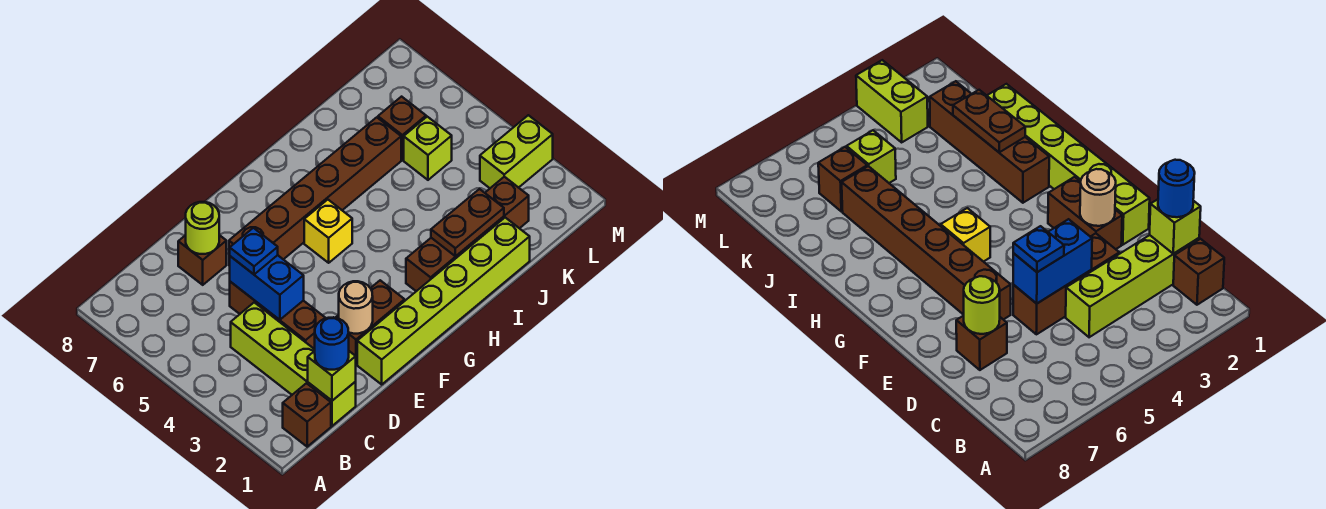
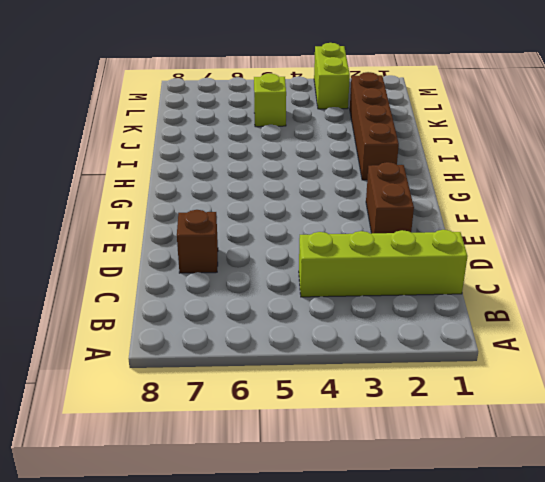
none -> brown brick B1 level 1
none -> brown brick D3:D5 level 1
none -> lime brick E1:J1 level 1

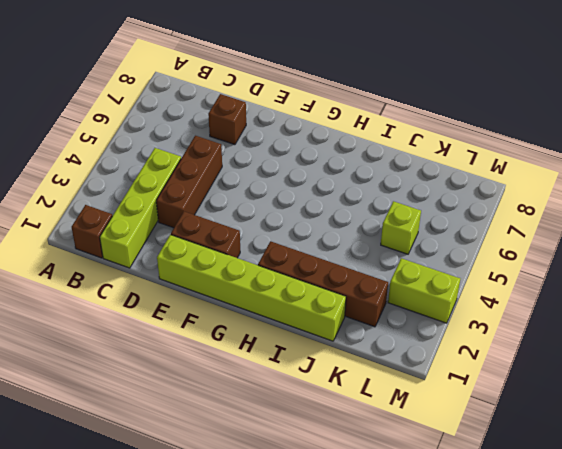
none -> brown brick E6:J6 level 1
none -> yellow brick G5 level 1
none -> brown brick K6 level 1

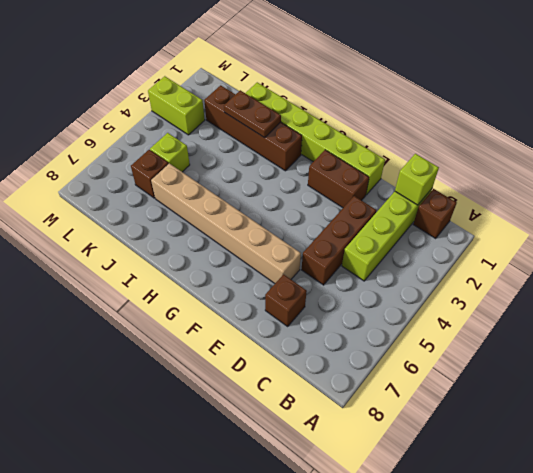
tan brick E6:J6 level 1 -> brown brick E6:J6 level 1
none -> yellow brick G5 level 1
none -> blue brick D4:D5 level 2
none -> lime round brick D7 level 2

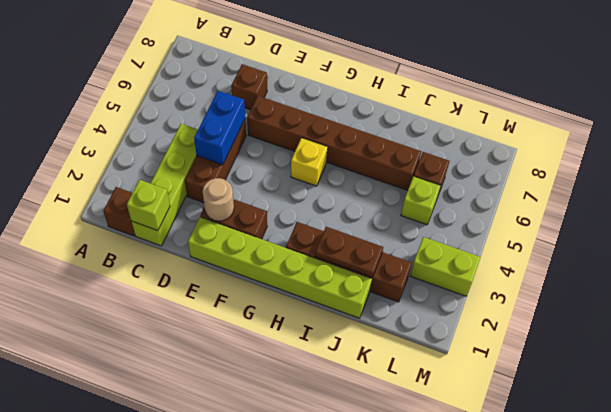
none -> lime round brick D7 level 2
none -> blue round brick C1 level 3
none -> blue plate D5 level 3

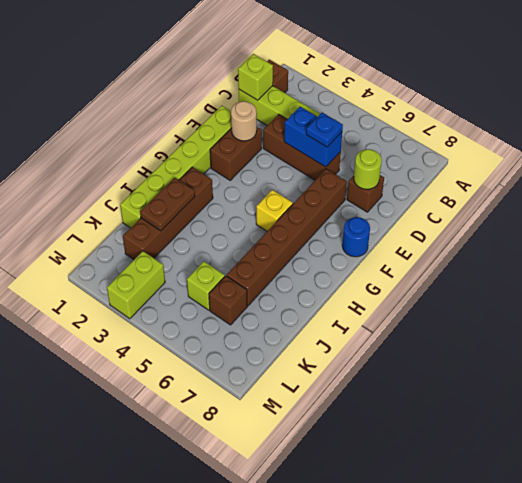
blue round brick F8 level 1 -> blue round brick C1 level 3

